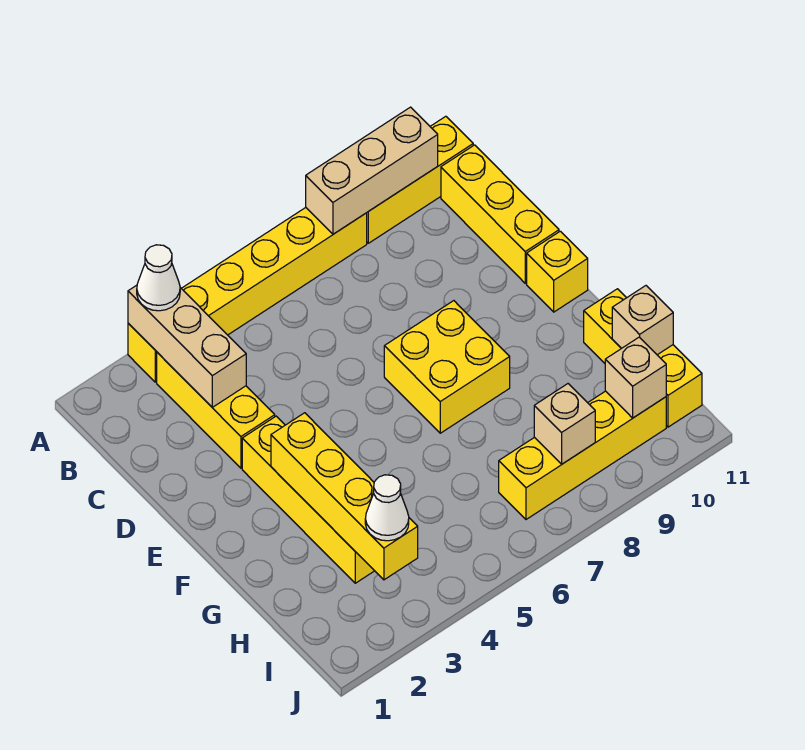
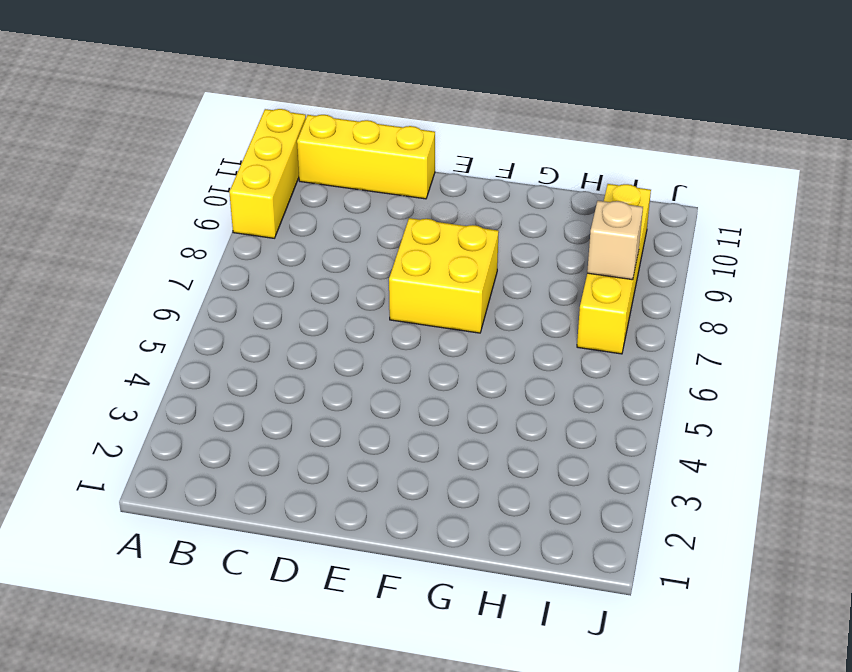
none -> yellow brick A3:A8 level 1
none -> yellow brick B3:D3 level 1
none -> yellow brick E3:H3 level 1

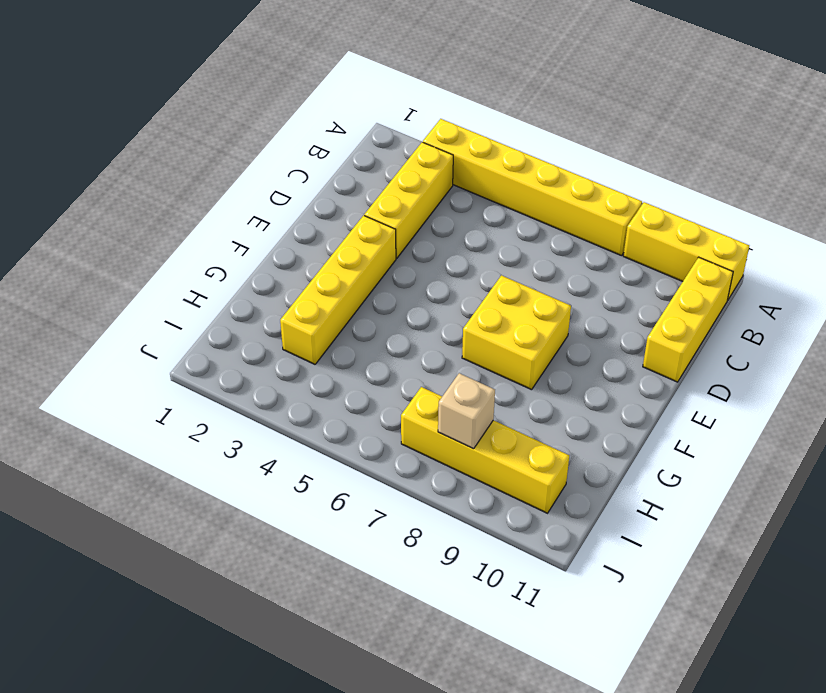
none -> yellow brick E11 level 1
none -> yellow brick G11:I11 level 1
none -> tan brick A3:C3 level 2

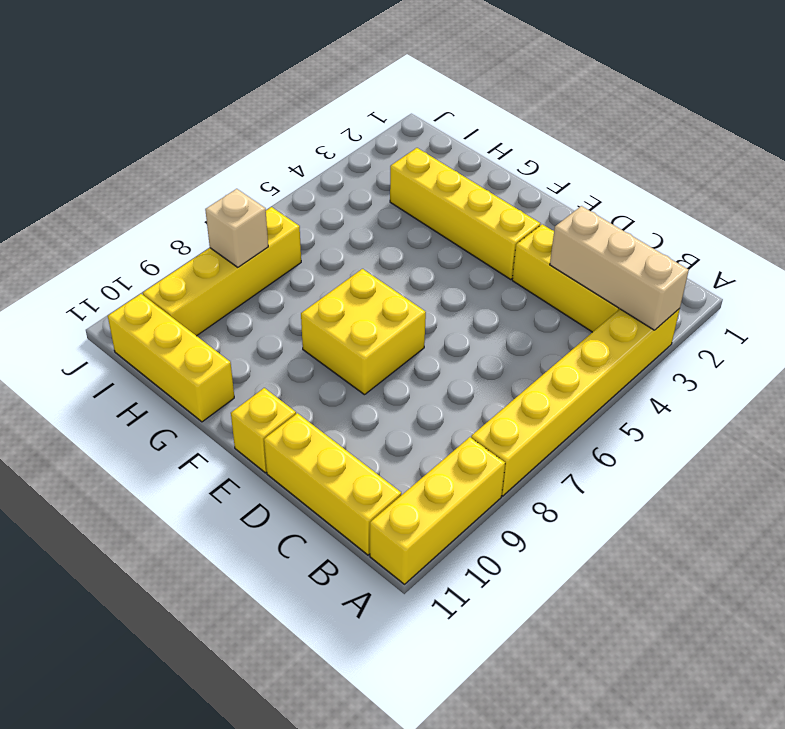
none -> tan brick A8:A10 level 2
none -> yellow brick F3:I3 level 2
none -> tan brick H11 level 2

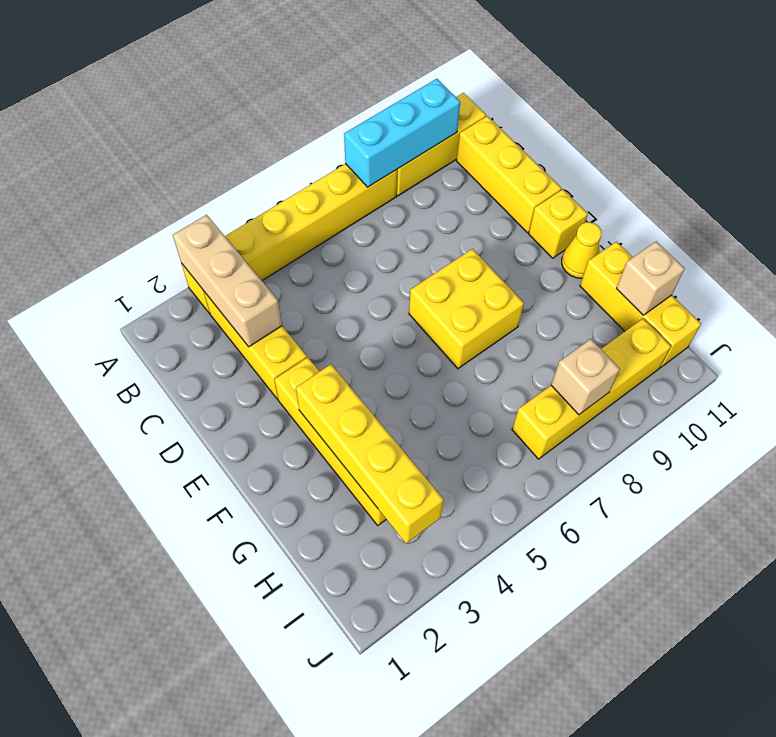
cyan brick A8:A10 level 2 -> tan brick A8:A10 level 2
yellow cone F11 level 1 -> none
none -> tan brick I10 level 2
none -> white cone A3 level 3
none -> white cone I3 level 3

